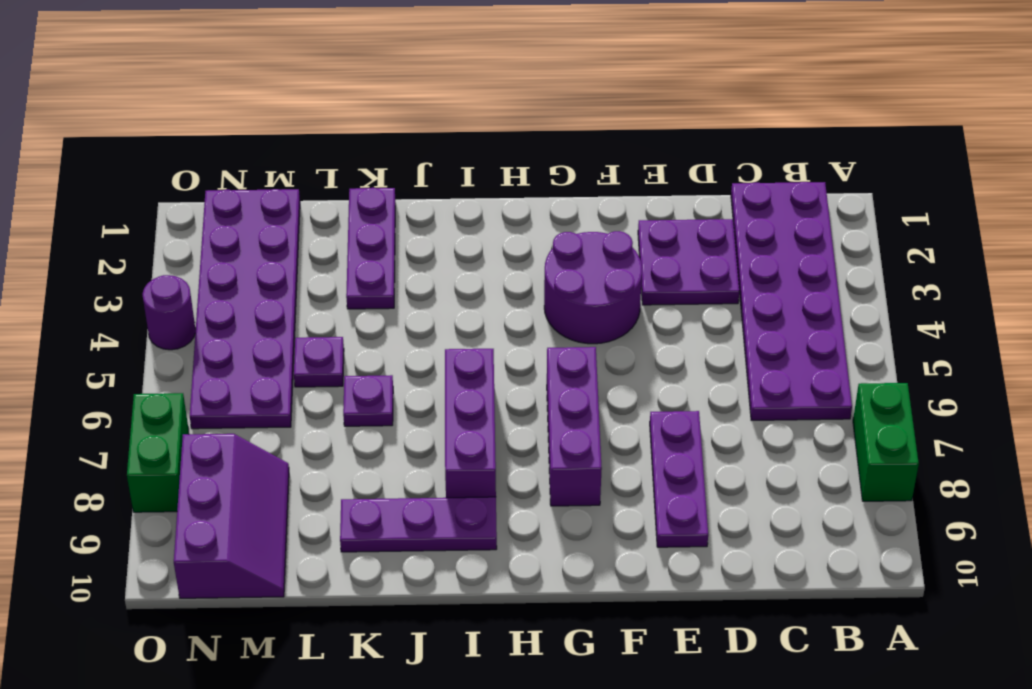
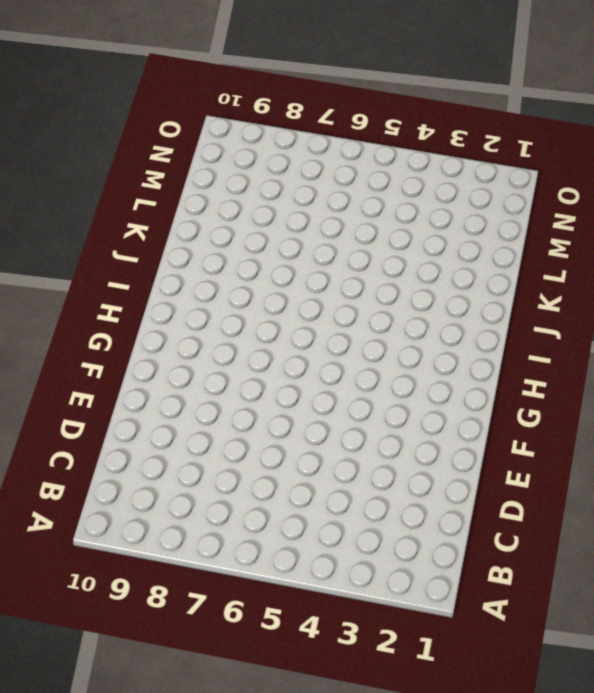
none -> green brick A7:A8 level 1
none -> purple plate B1:C6 level 1
none -> purple plate D2:E3 level 1

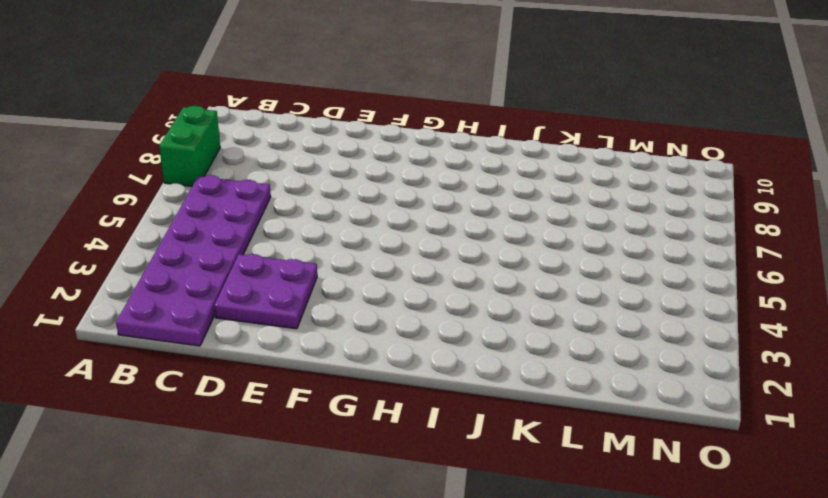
none -> purple plate E7:E9 level 1
none -> purple round brick F3:G4 level 1
none -> purple brick G6:G8 level 1

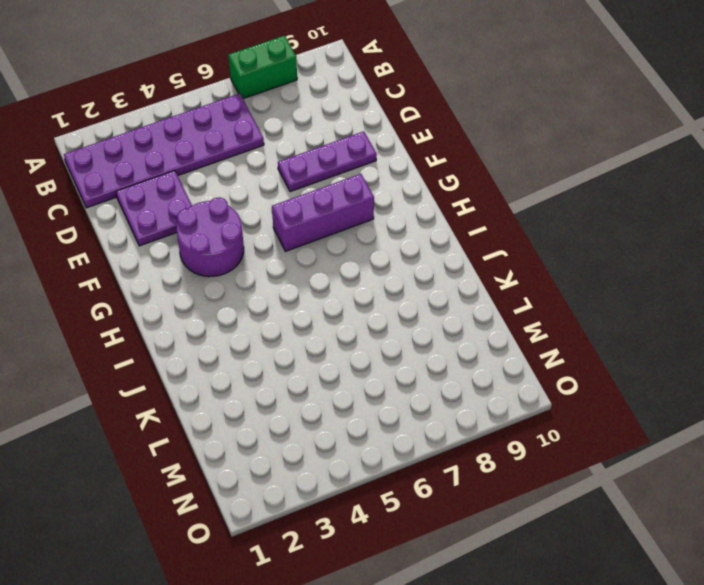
none -> purple brick I6:I8 level 1
none -> purple plate I9:K9 level 1
none -> purple plate K1:K3 level 1

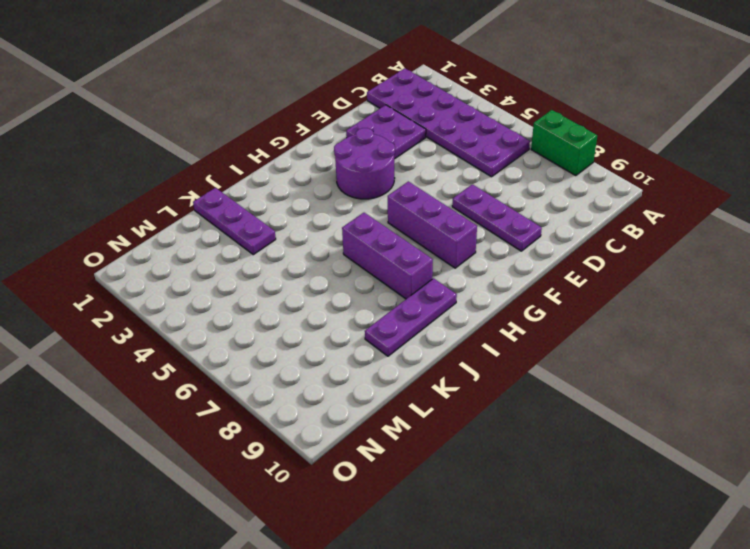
none -> purple plate K6 level 1
none -> purple plate L5 level 1
none -> purple plate M1:N6 level 1

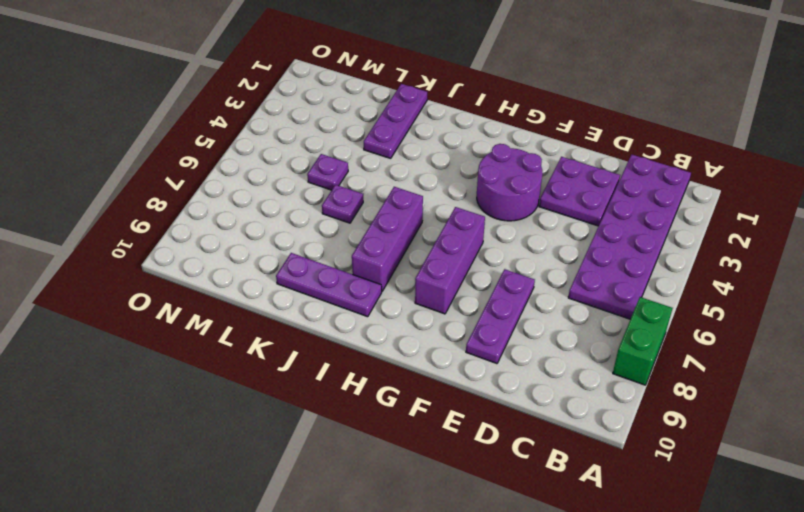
none -> purple plate M1:N6 level 1
none -> purple slope M8:N10 level 1 top N
none -> purple round brick O4 level 1

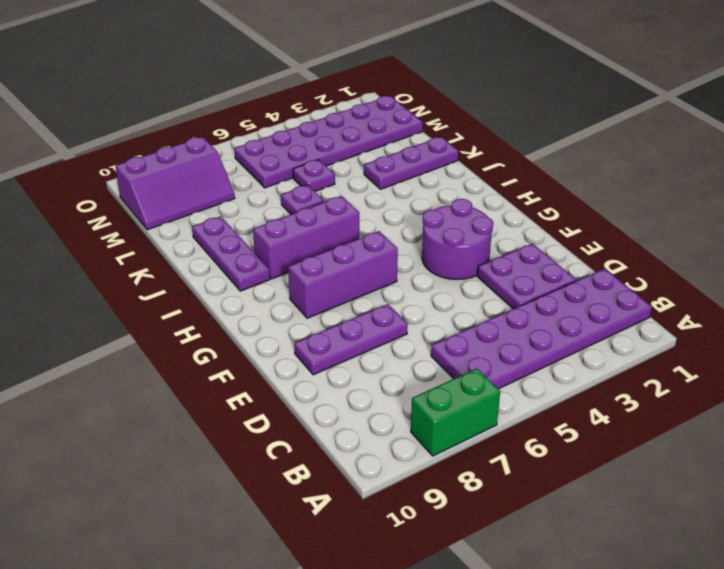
none -> purple round brick O4 level 1
none -> green brick O7:O8 level 1

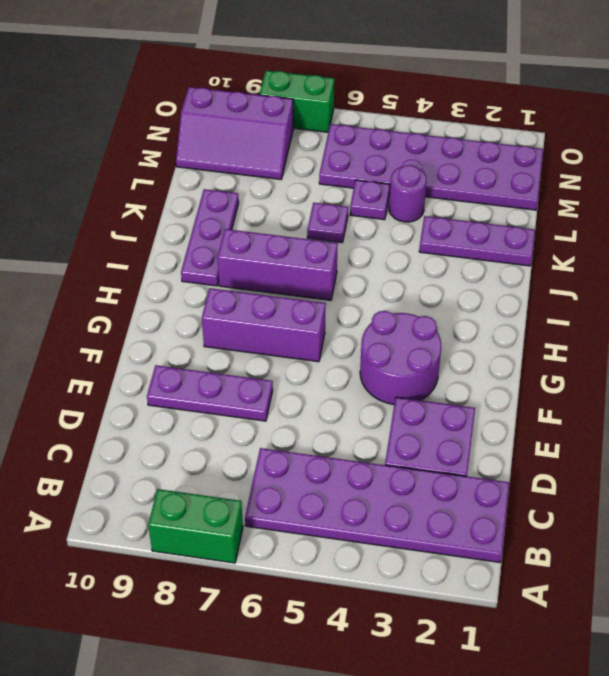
purple round brick L4 level 1 -> purple round brick O4 level 1

